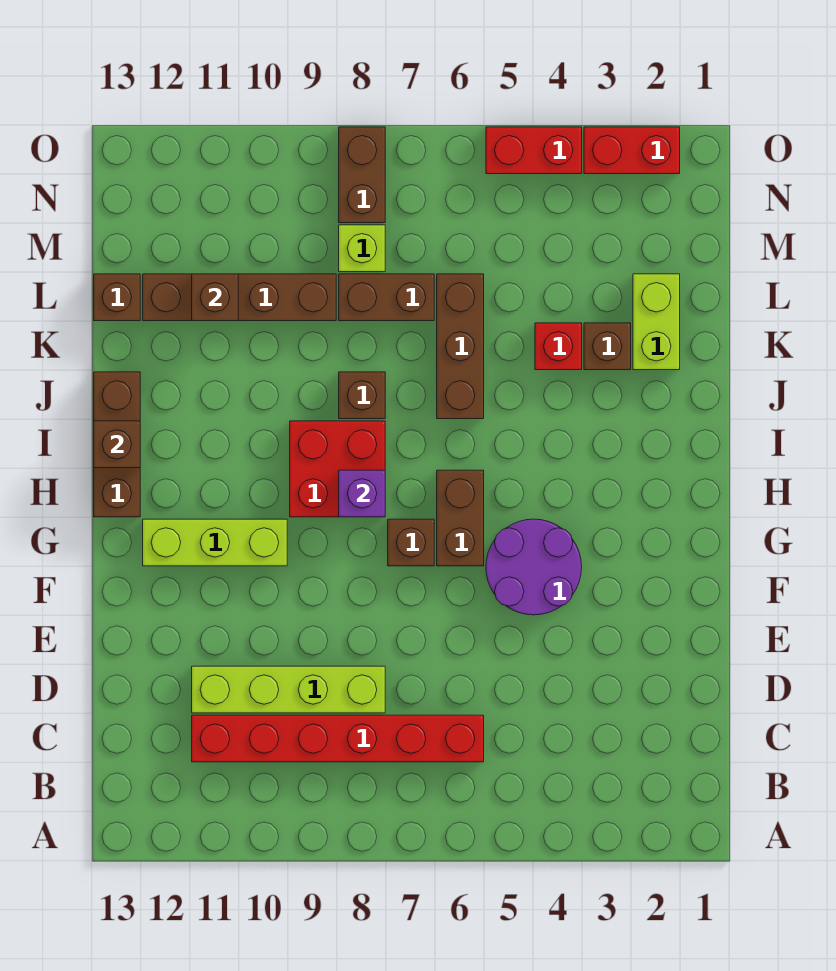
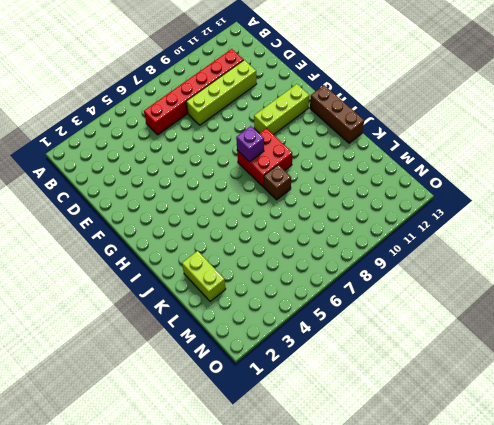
none -> purple round brick F4:G5 level 1
none -> brown brick G6:H6 level 1
none -> brown brick G7 level 1

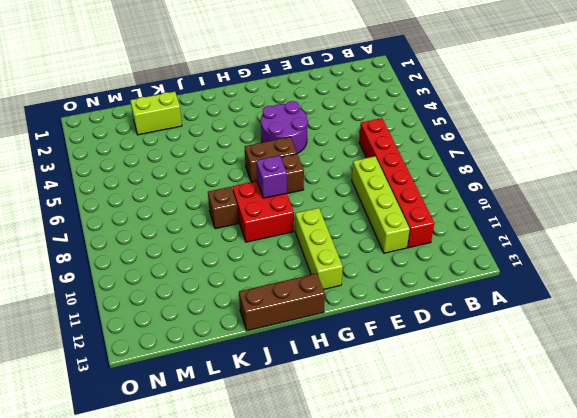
none -> brown brick J6:L6 level 1
none -> brown brick K3 level 1
none -> red brick K4 level 1

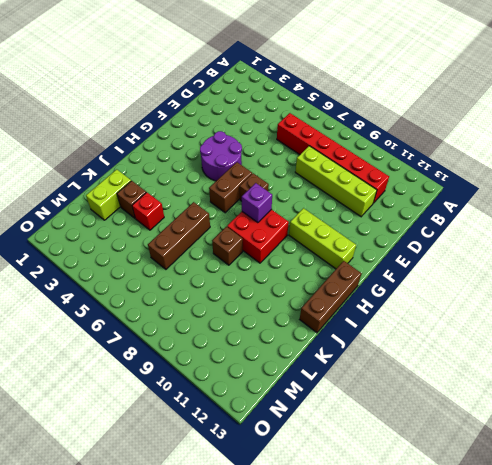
none -> brown brick L7:L8 level 1
none -> brown brick L9:L12 level 1
none -> brown brick L13 level 1

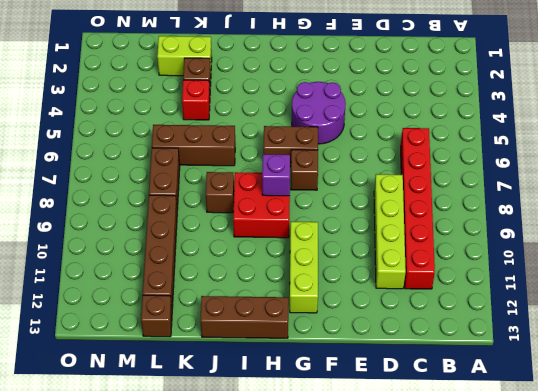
none -> lime brick M8 level 1
none -> brown brick N8:O8 level 1
none -> red brick O2:O3 level 1

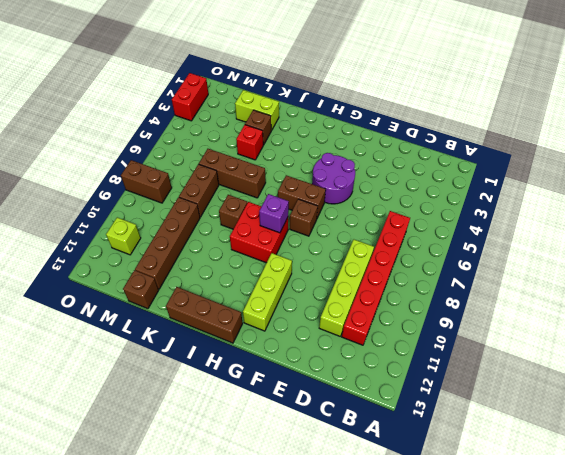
lime brick N11 level 1 -> lime brick M8 level 1
none -> red brick O4:O5 level 1
none -> brown brick I13 level 2
none -> brown brick L11 level 2

